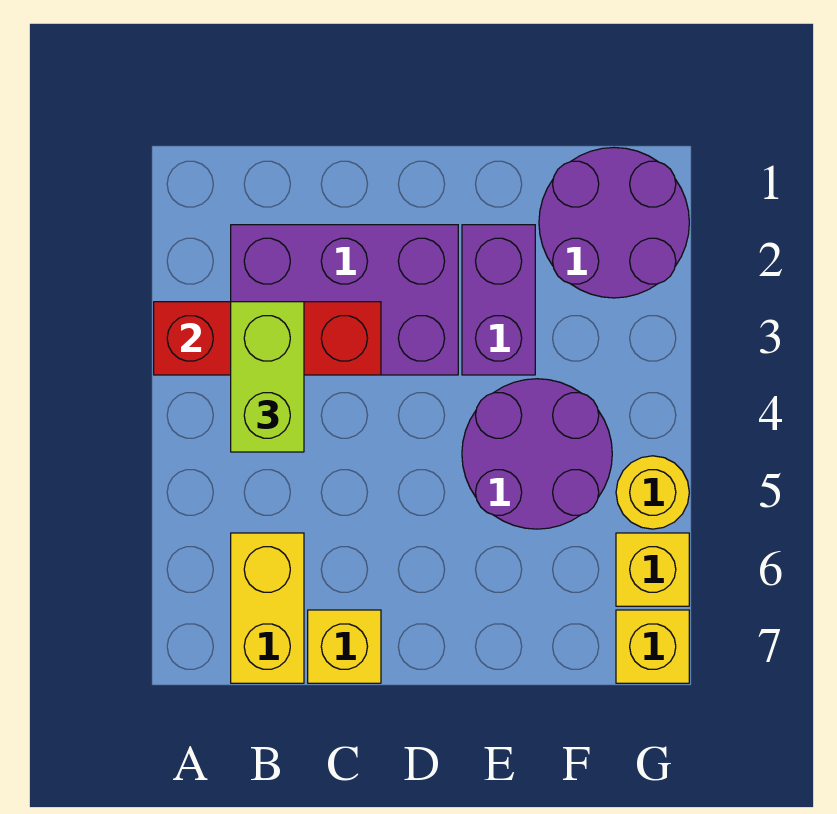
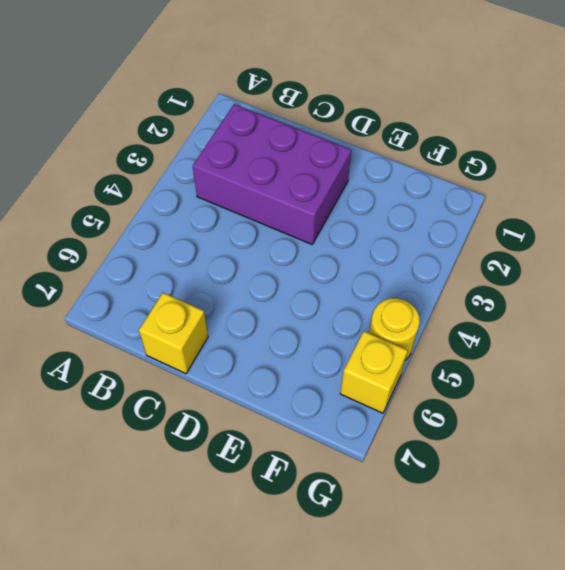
none -> yellow brick B6:B7 level 1
none -> purple brick E2:E3 level 1

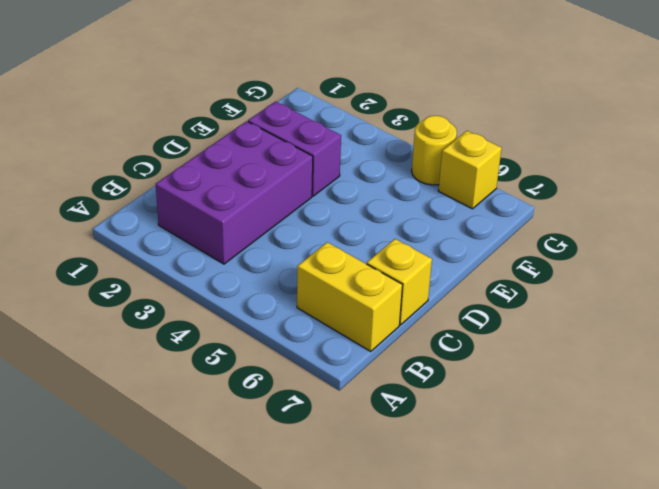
none -> purple round brick E4:F5 level 1
none -> purple round brick F1:G2 level 1

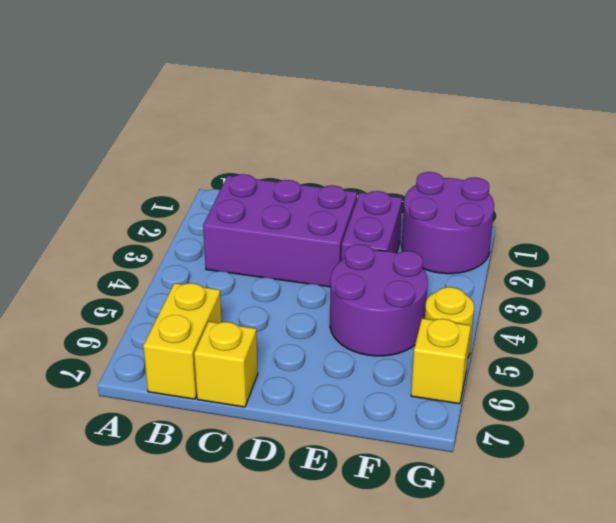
none -> yellow brick G7 level 1
none -> red brick A3:C3 level 2

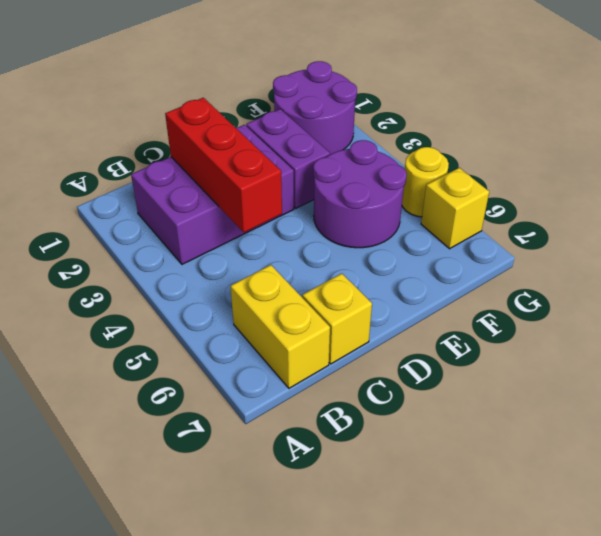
red brick C2:C4 level 2 -> red brick A3:C3 level 2
none -> yellow brick G7 level 1
none -> lime brick B3:B4 level 3

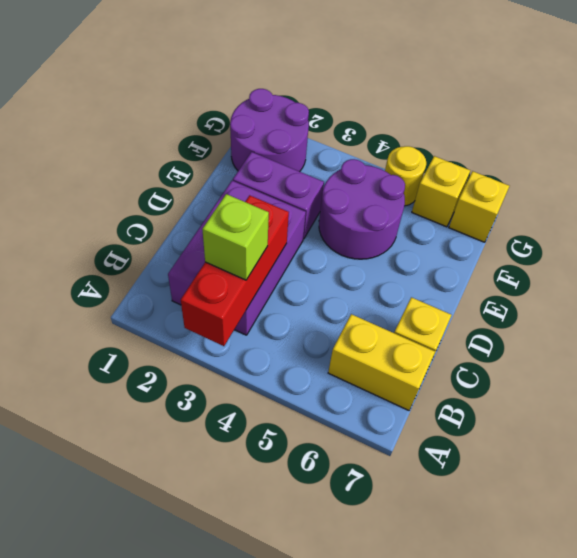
lime brick B3 level 3 -> lime brick B3:B4 level 3

